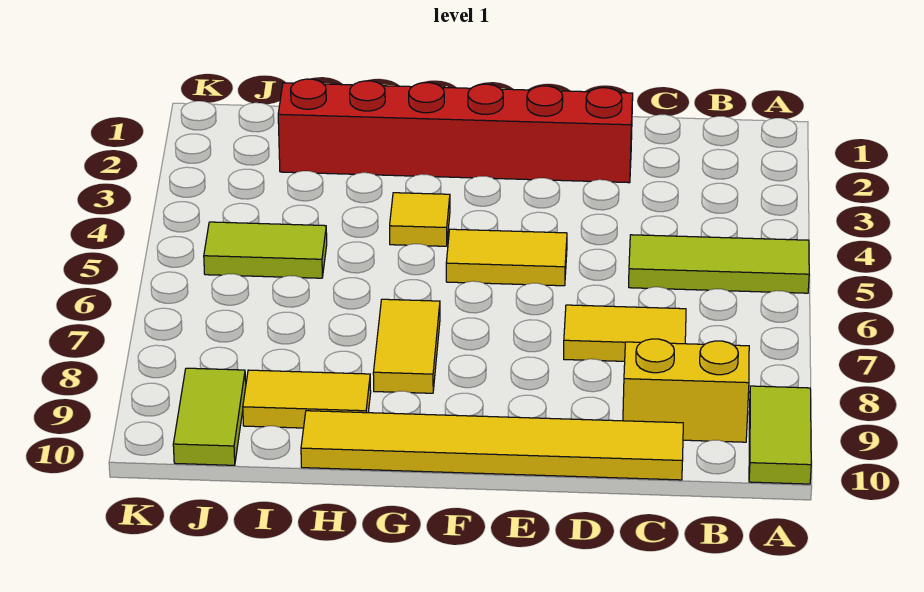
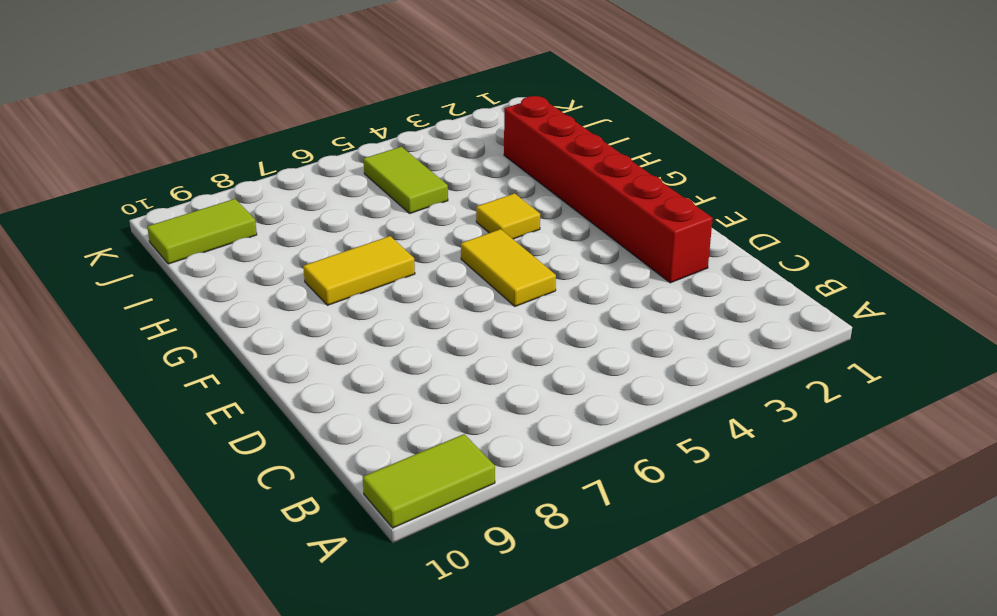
none -> lime tile A5:C5 level 1
none -> yellow brick B9:C9 level 1
none -> yellow tile C7:D7 level 1

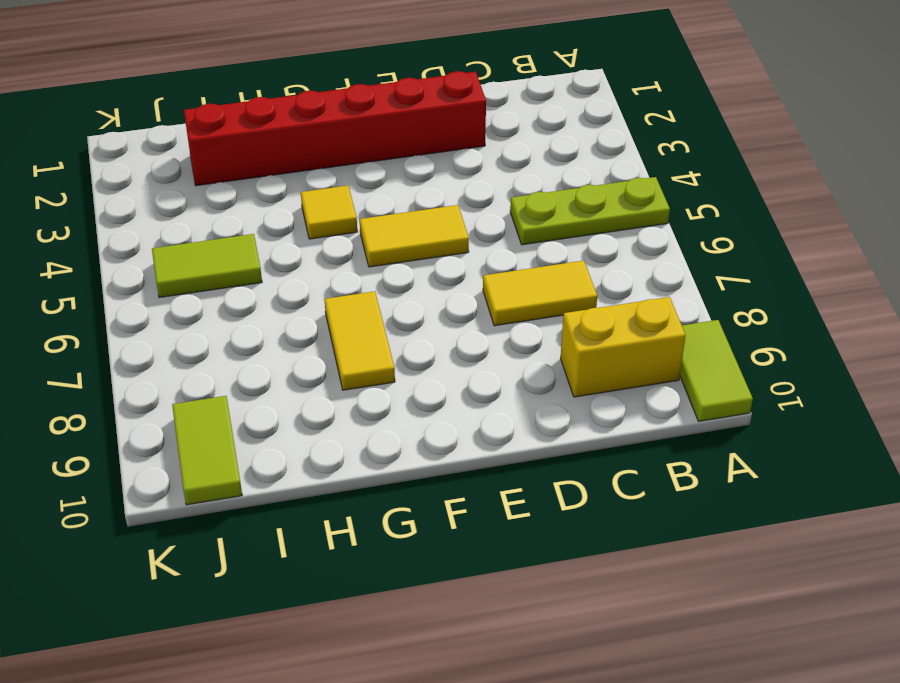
lime plate A5:C5 level 1 -> lime tile A5:C5 level 1
none -> yellow tile C10:H10 level 1
none -> yellow tile H9:I9 level 1

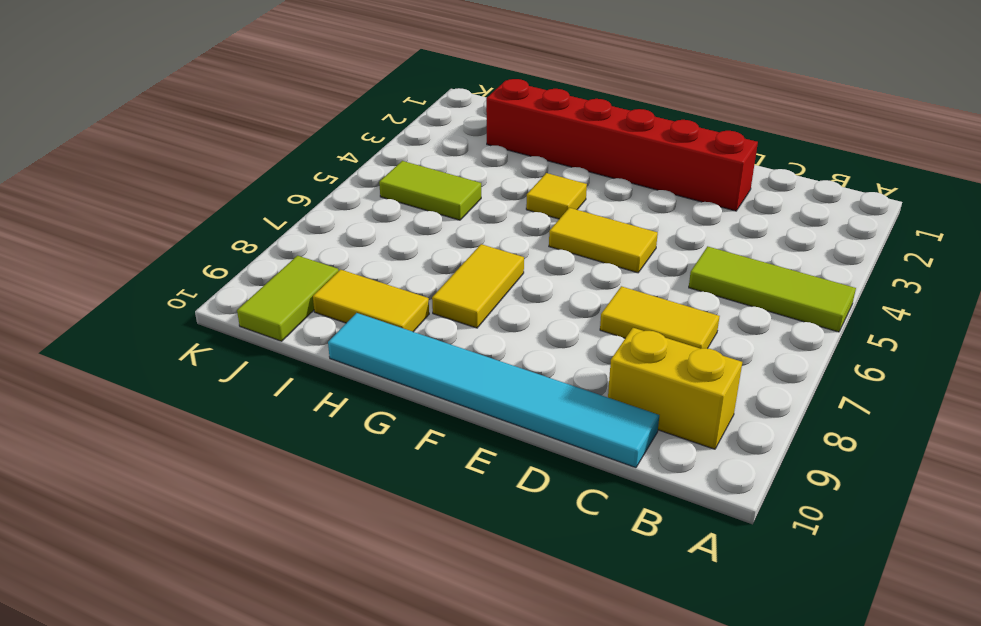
cyan tile C10:H10 level 1 -> yellow tile C10:H10 level 1
none -> lime tile A9:A10 level 1

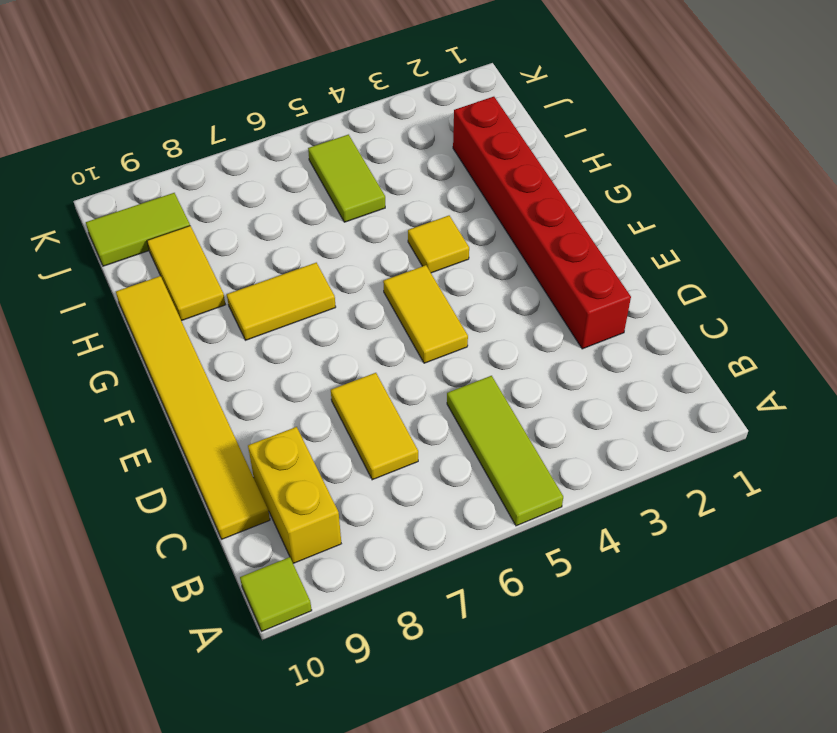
lime tile A10 level 1 -> lime tile A9:A10 level 1

